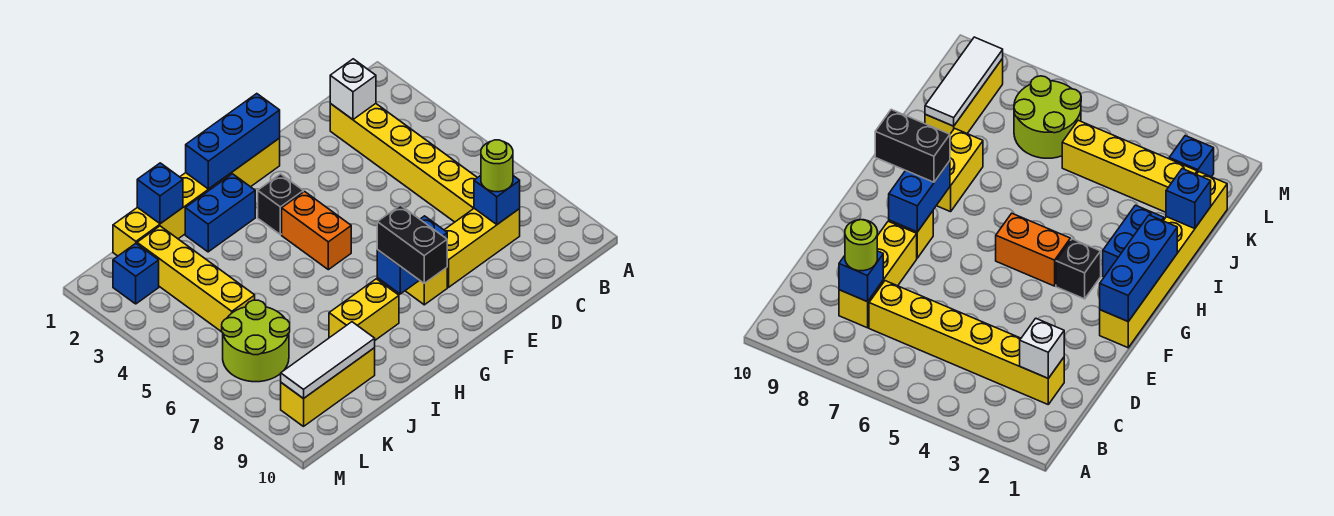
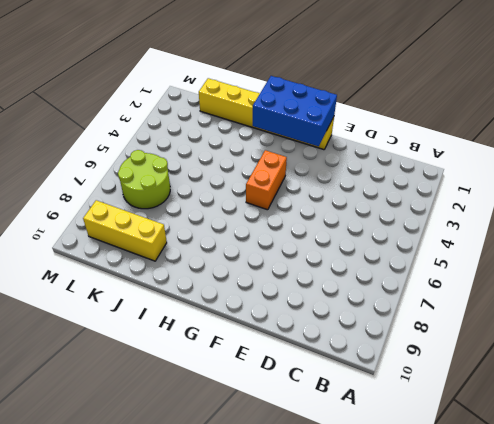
blue brick F1:H2 level 2 -> blue brick F1:H1 level 2
none -> yellow brick C2:C7 level 1
none -> yellow brick C8:E8 level 1
none -> yellow brick F8 level 1

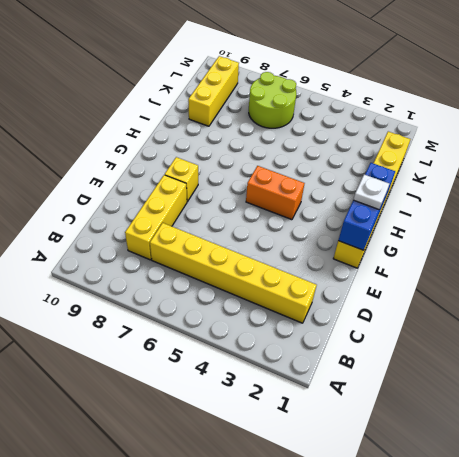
white plate G1 level 3 -> none
none -> black brick G3 level 1
none -> blue brick H2:I2 level 1
none -> yellow brick H8:I8 level 1

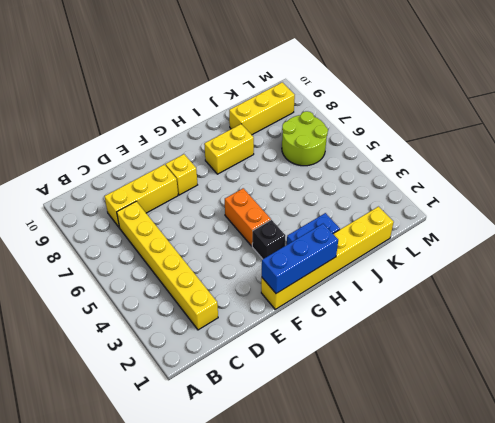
none -> yellow brick K2:K5 level 1
none -> blue brick L2 level 1
none -> white brick C2 level 2

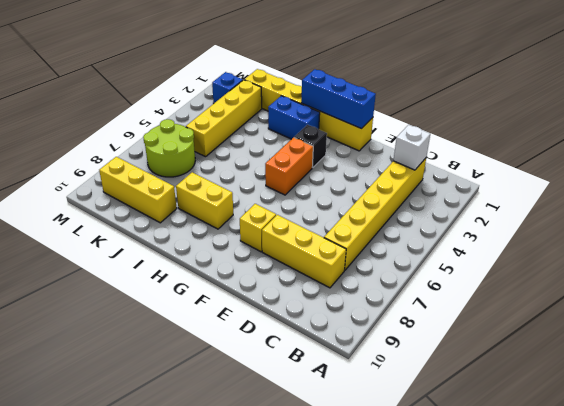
none -> blue brick C8 level 2
none -> blue brick F8:G8 level 2
none -> blue brick J1 level 2

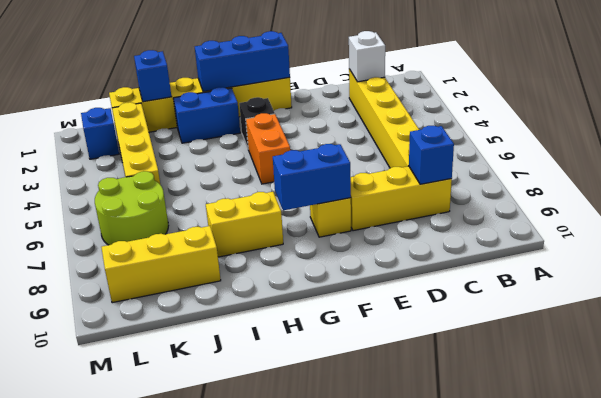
none -> white tile J9:L9 level 2
none -> lime round brick C8 level 3
none -> black brick G8:G9 level 3

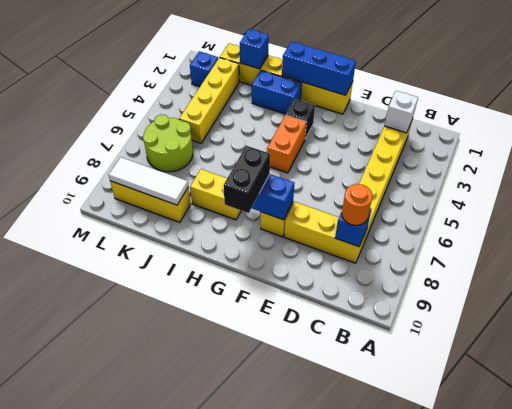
orange round brick C8 level 3 -> lime round brick C8 level 3

